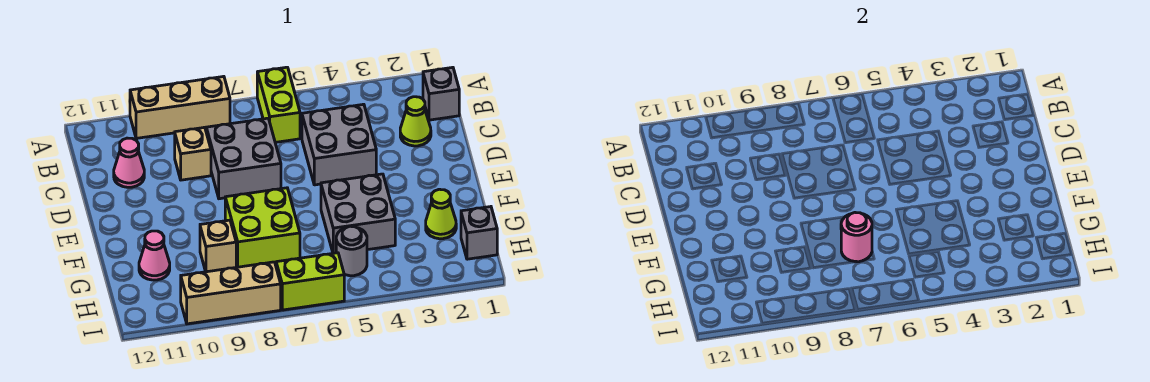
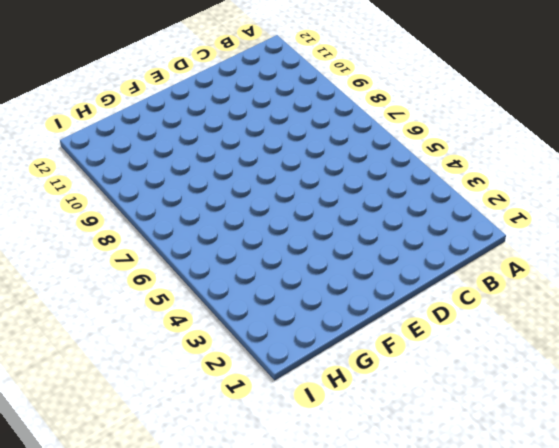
none -> lime brick A6:B6 level 1
none -> tan brick A8:A10 level 1
none -> grey brick B1 level 1

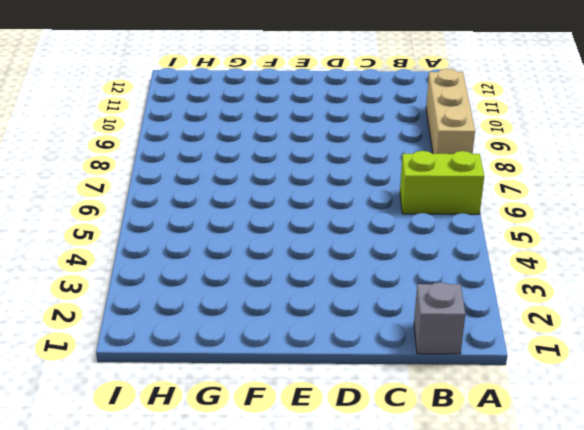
none -> lime cone C2 level 1
none -> grey brick C4:D5 level 1
none -> grey brick C7:D8 level 1

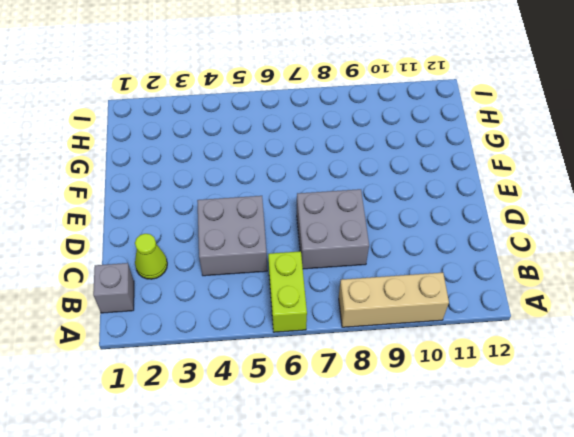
none -> tan brick C9 level 1
none -> pink cone C11 level 1
none -> grey brick F4:G5 level 1

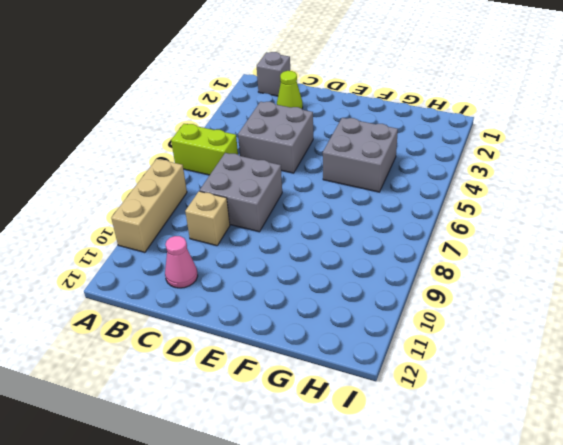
none -> lime brick F7:G8 level 1
none -> lime cone G2 level 1
none -> tan brick G9 level 1

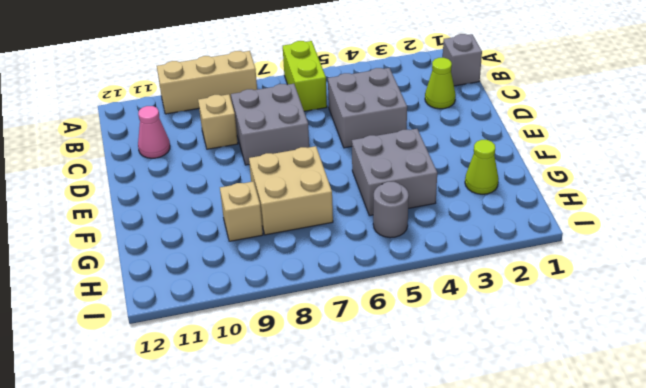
tan brick F7:G8 level 1 -> lime brick F7:G8 level 1
none -> pink cone G11 level 1
none -> grey brick H1 level 1
none -> lime brick I6:I7 level 1

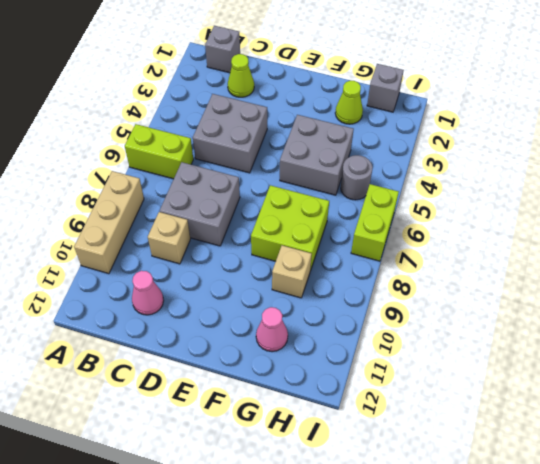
none -> tan brick I8:I10 level 1
none -> pink round brick G7 level 2

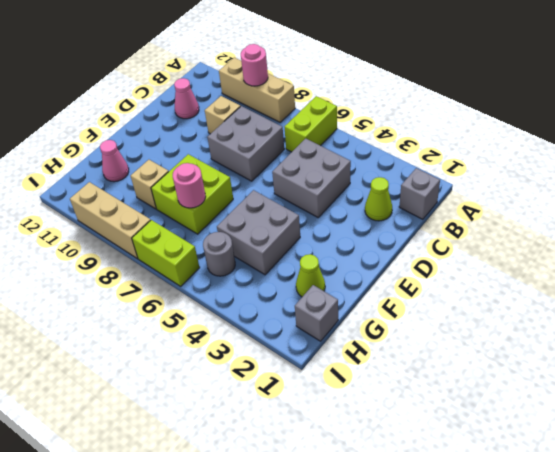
pink round brick A9 level 2 -> none

